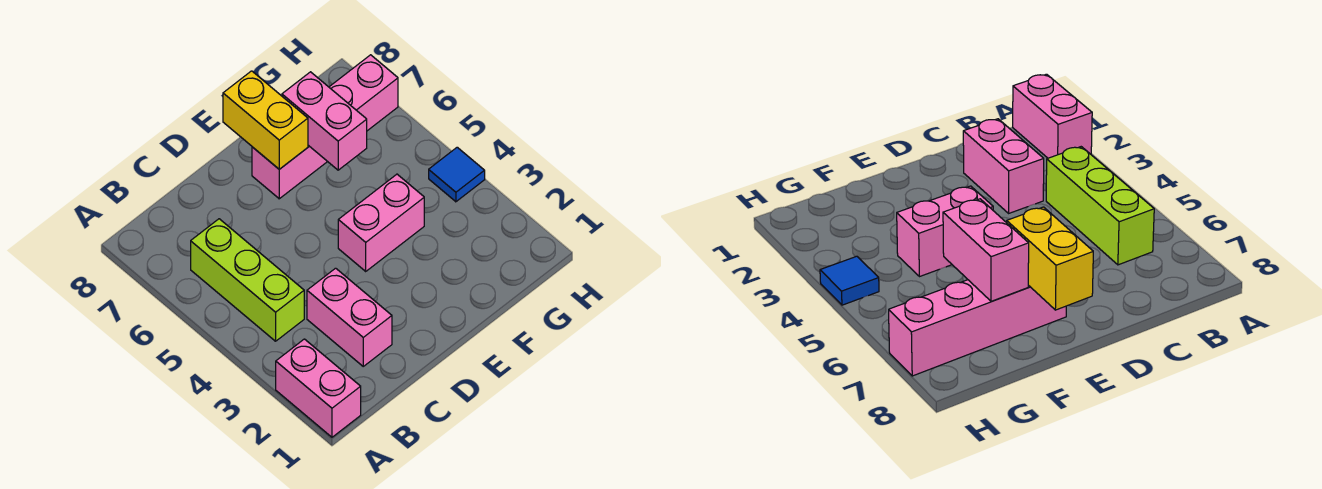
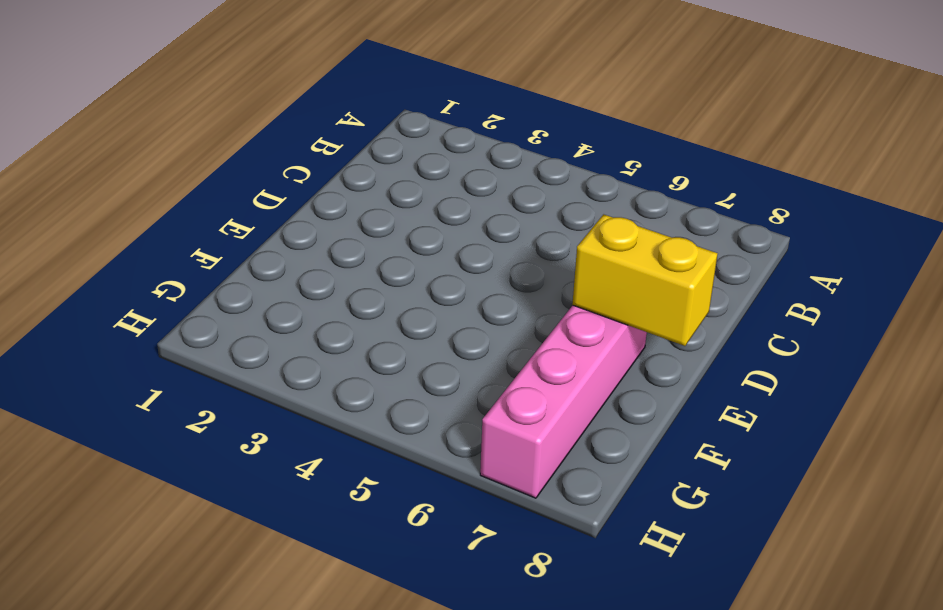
none -> pink brick A1:A2 level 1
none -> lime brick B4:B6 level 1

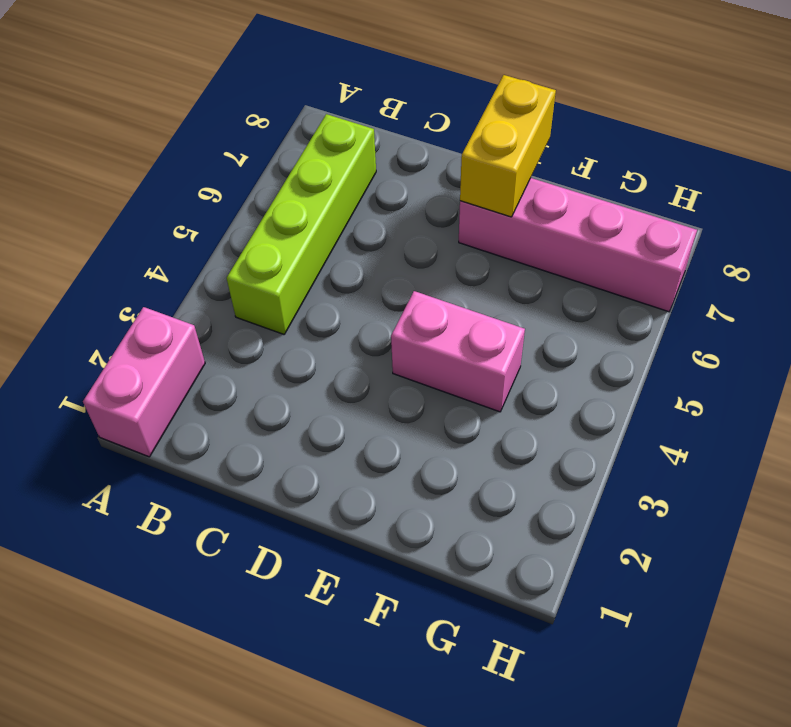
lime brick B4:B7 level 1 -> lime brick B4:B6 level 1
none -> pink brick C2:C3 level 1
none -> blue tile H4 level 1

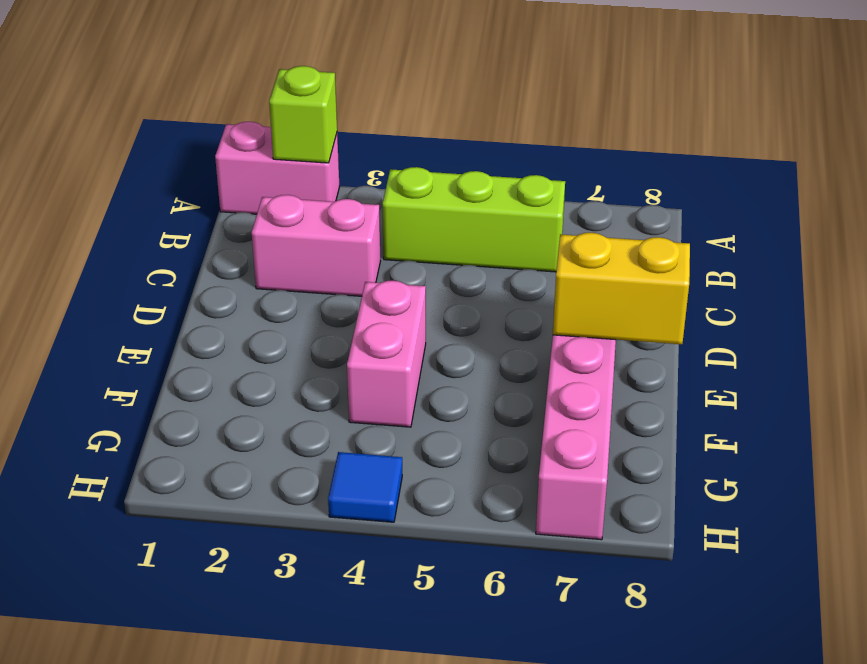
lime brick A2 level 2 -> none
none -> pink brick F6:F7 level 2

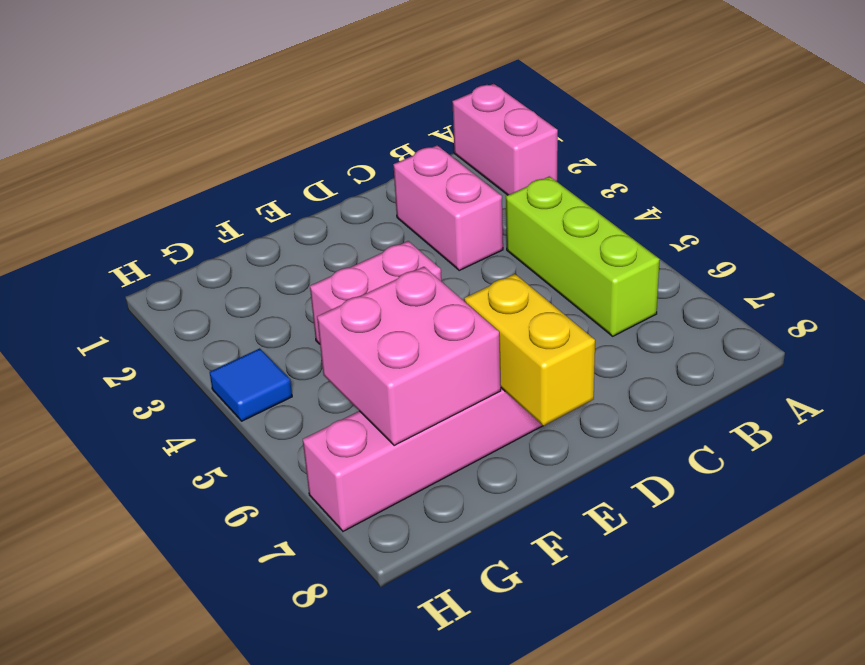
pink brick F6:G7 level 2 -> pink brick F6:F7 level 2

